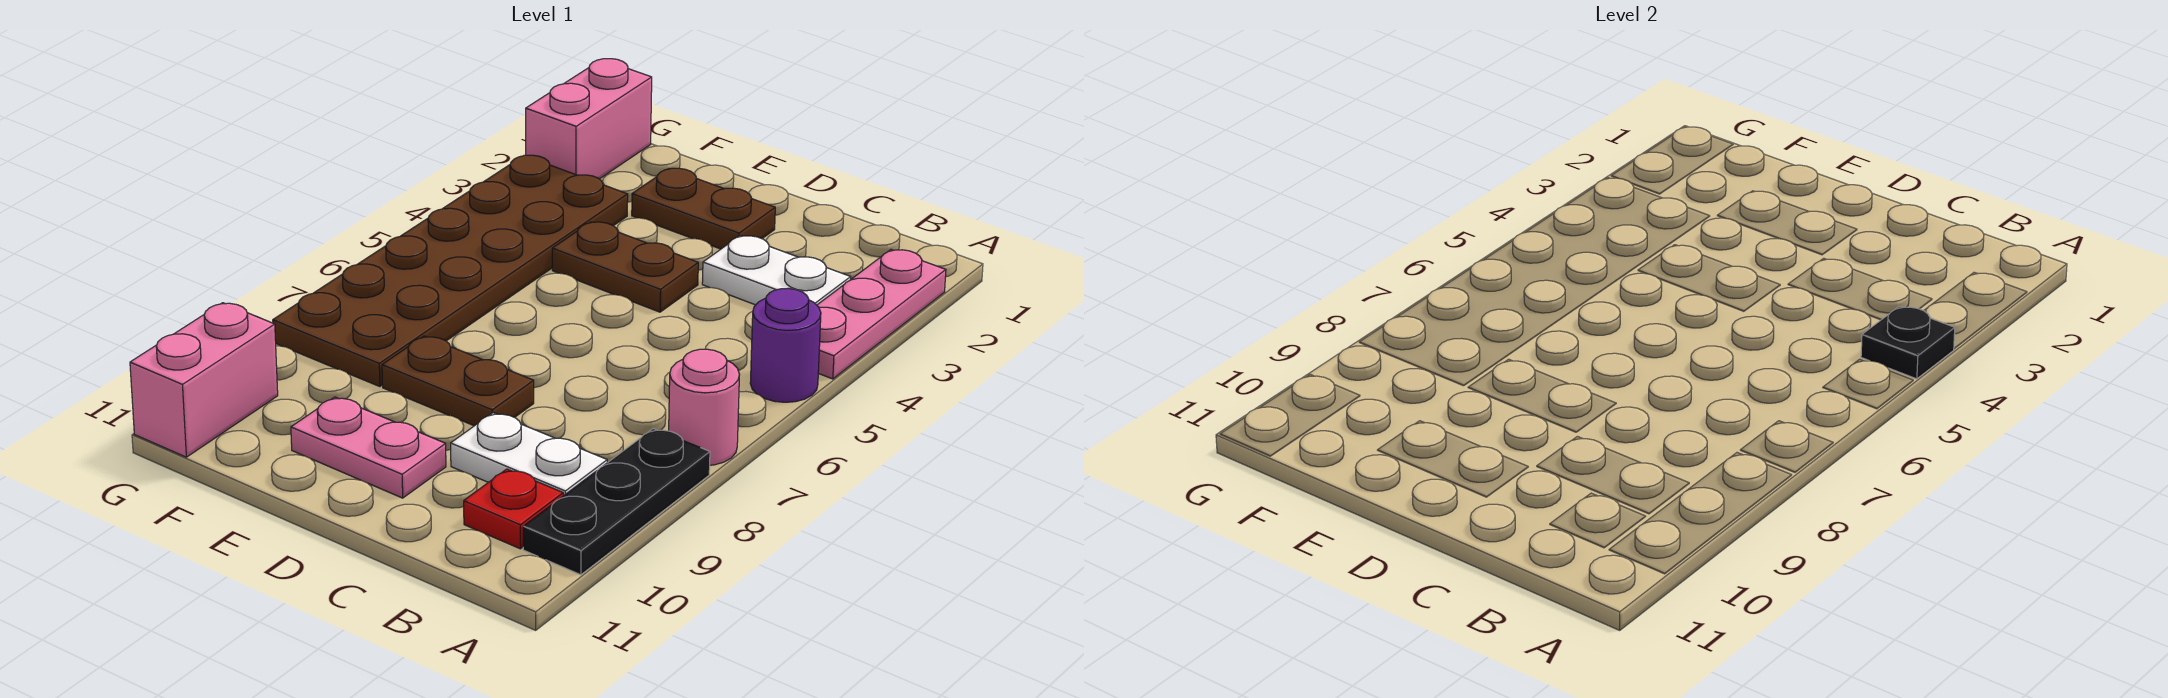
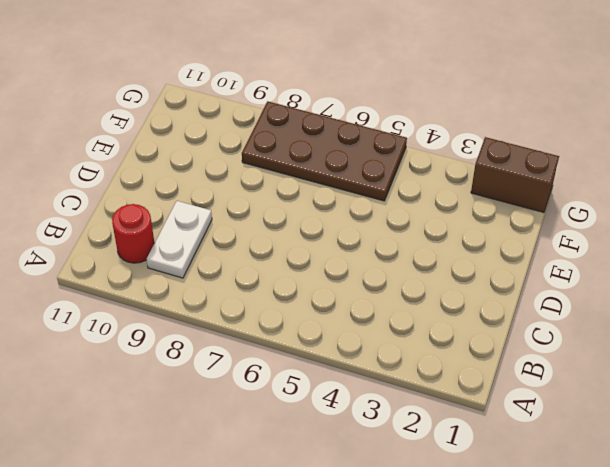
red round brick B10 level 1 -> red plate B10 level 1
brown plate F5:G8 level 1 -> brown plate F3:G8 level 1
brown brick G1:G2 level 1 -> pink brick G1:G2 level 1
none -> pink plate A2:A4 level 1
none -> purple round brick A5 level 1
none -> pink round brick A7 level 1

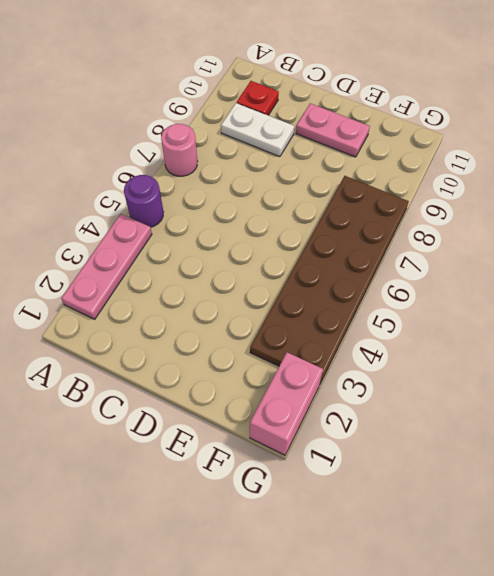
none -> black plate A8:A10 level 1
none -> white plate B3:C3 level 1
none -> brown plate D2:E2 level 1

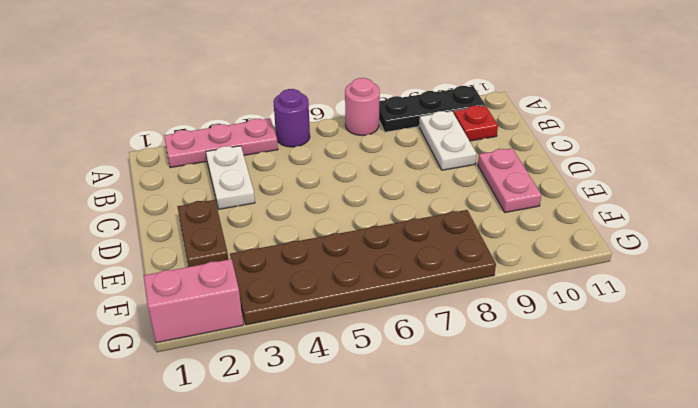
none -> brown plate D4:E4 level 1
none -> brown plate D8:E8 level 1
none -> pink brick G10:G11 level 1

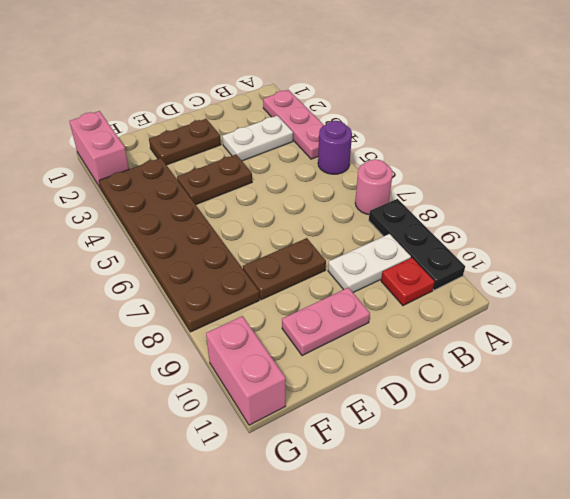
none -> black plate A4 level 2

